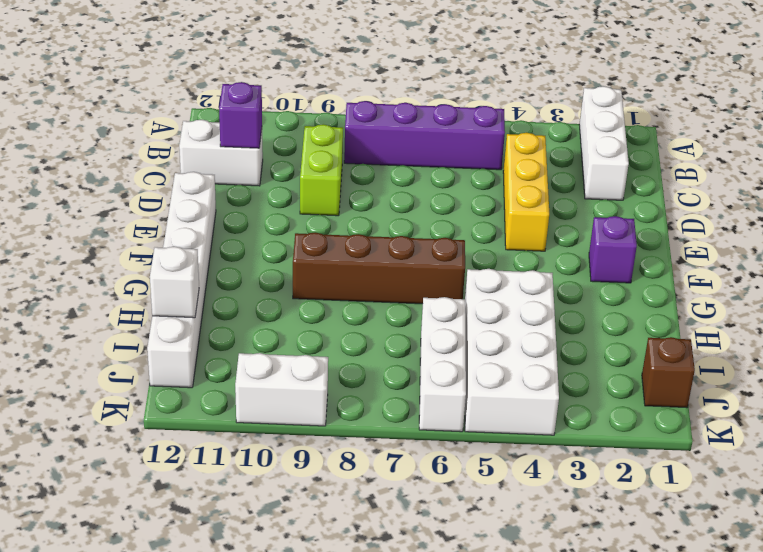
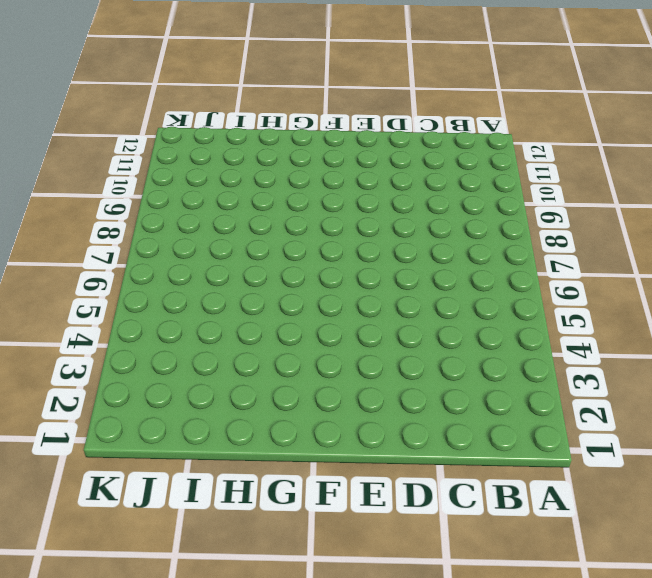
none -> white brick A2:C2 level 1
none -> purple brick B5:B8 level 1
none -> yellow brick C4:E4 level 1

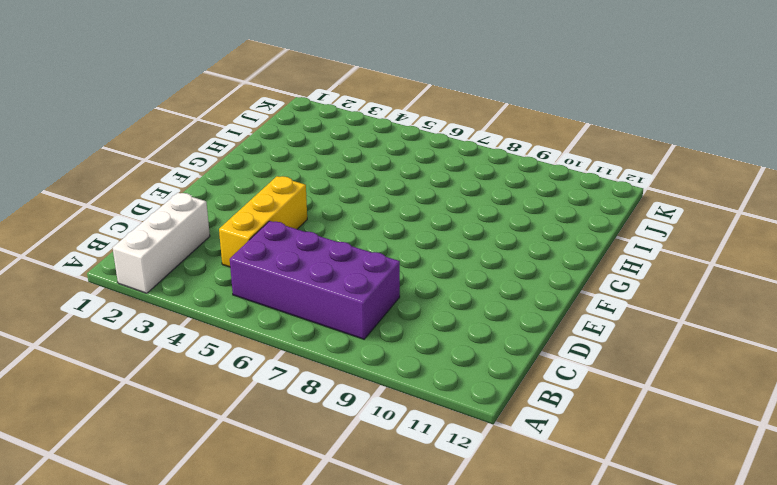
purple brick B5:C8 level 1 -> purple brick B5:B8 level 1
none -> lime brick C9:D9 level 1
none -> white brick C11:C12 level 1
none -> white brick E12:J12 level 1

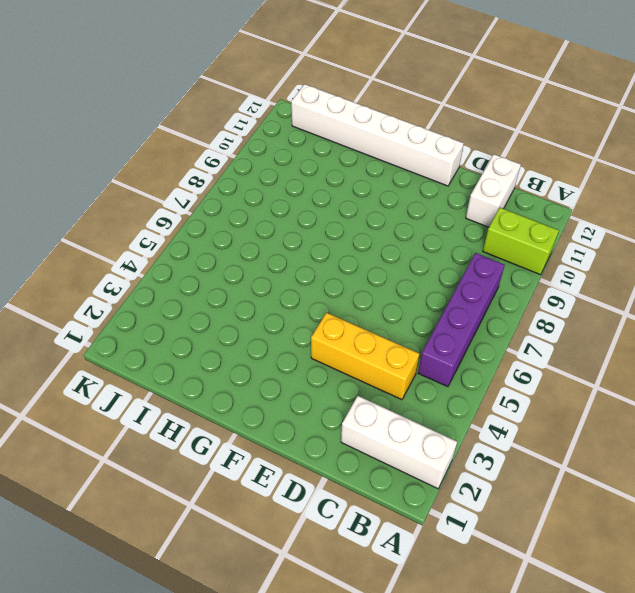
lime brick A10:B10 level 1 -> lime brick C9:D9 level 1
none -> purple brick F2 level 1
none -> brown brick G6:G9 level 1
none -> white brick H4:K5 level 1

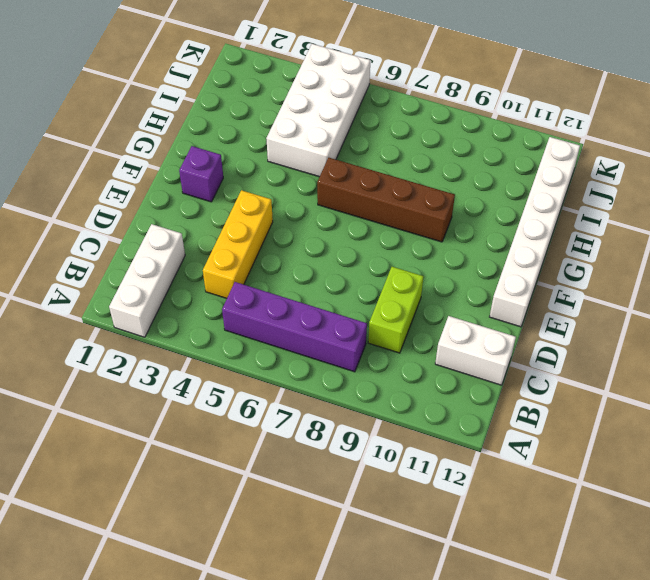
none -> white brick I6:K6 level 1
none -> brown brick J1 level 1
none -> white brick K9:K10 level 1

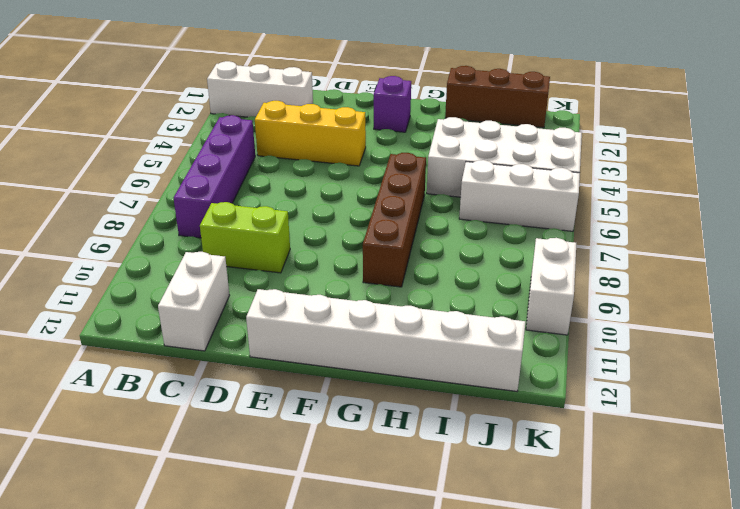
brown brick H1:J1 level 1 -> brown brick J1 level 1
none -> purple brick C11 level 2
none -> white brick I12 level 2

